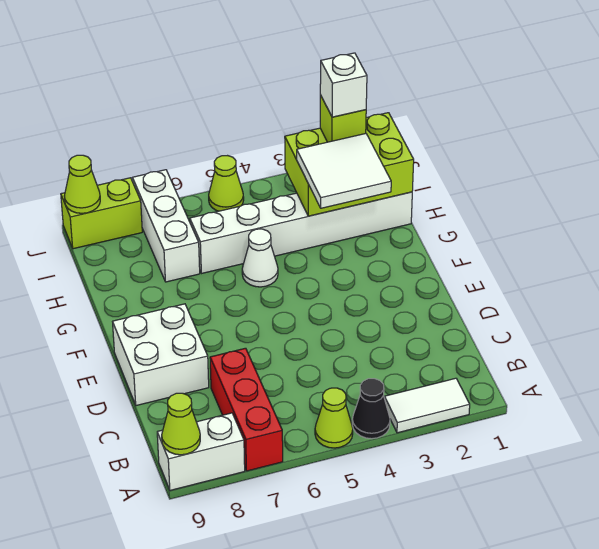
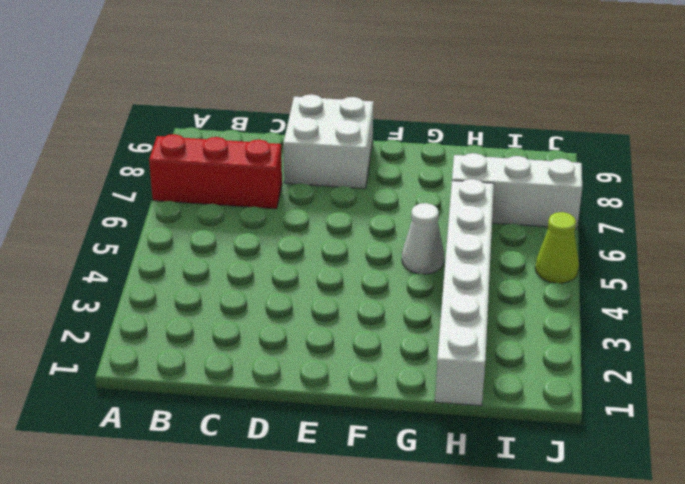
none -> white tile A2:A3 level 1
none -> black cone A4 level 1
none -> lime cone A5 level 1

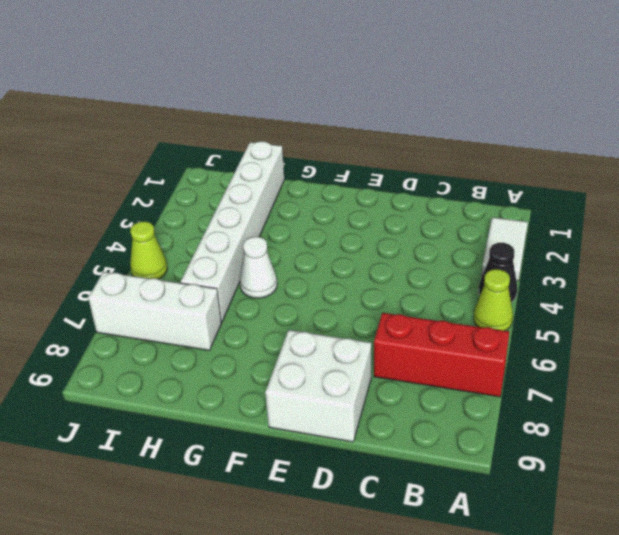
none -> white brick A8:A9 level 1
none -> lime brick J8:J9 level 1
none -> lime cone A9 level 2

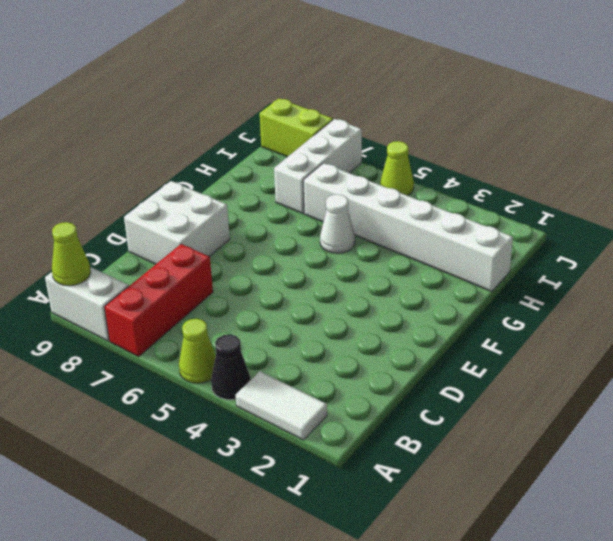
none -> lime brick H1:I3 level 2
none -> lime cone J9 level 2
none -> white tile G2:H3 level 3

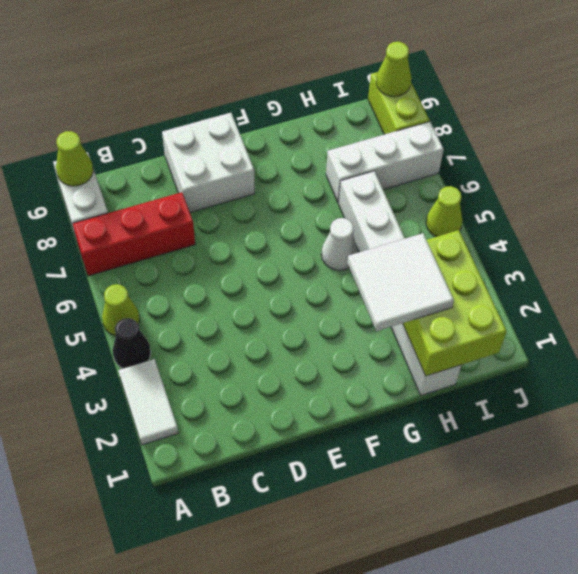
none -> lime brick I2 level 3
none -> white brick I2 level 4

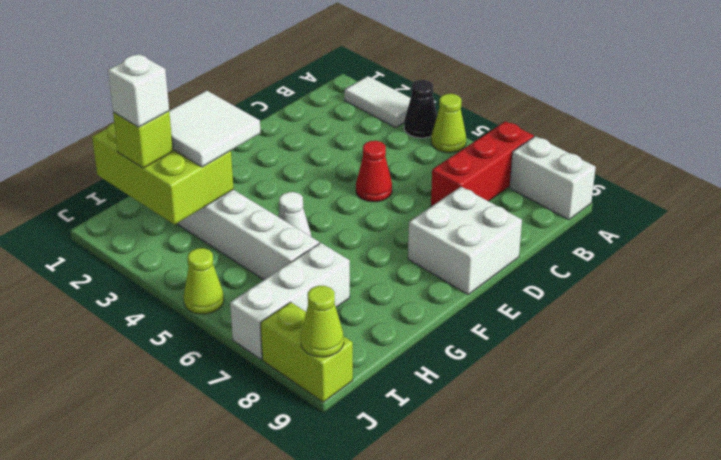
red cone D5 level 1 -> none
none -> lime cone A9 level 2

